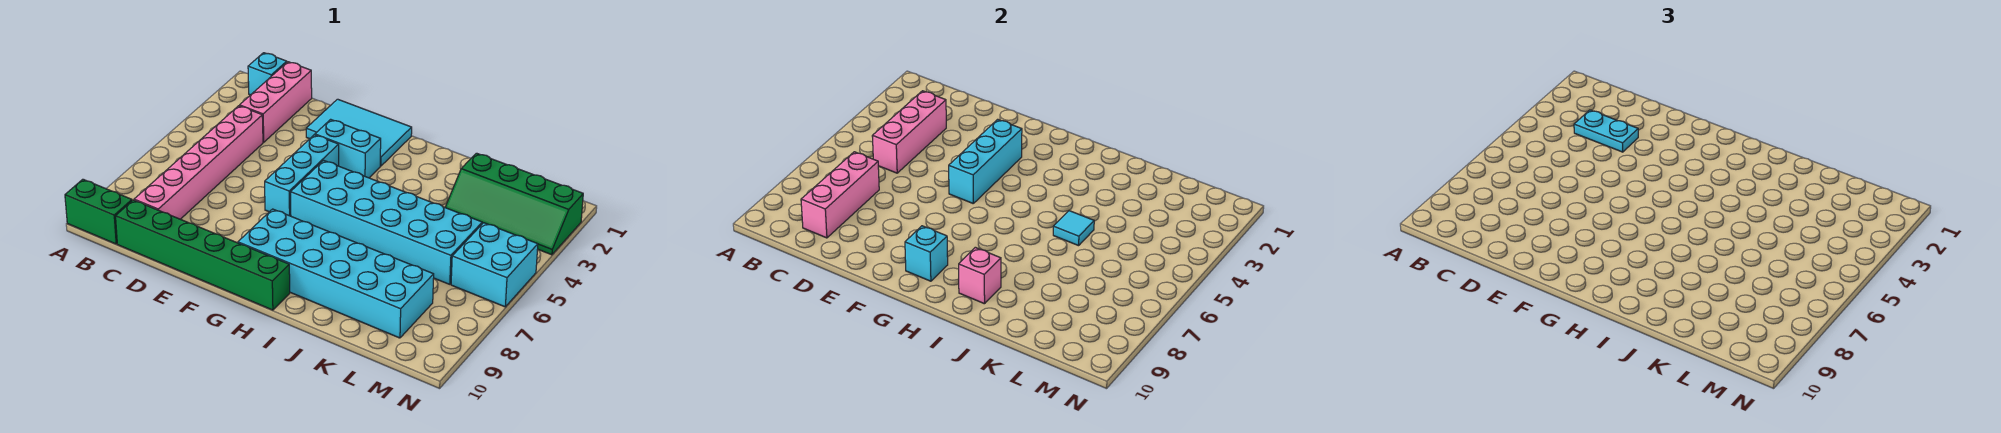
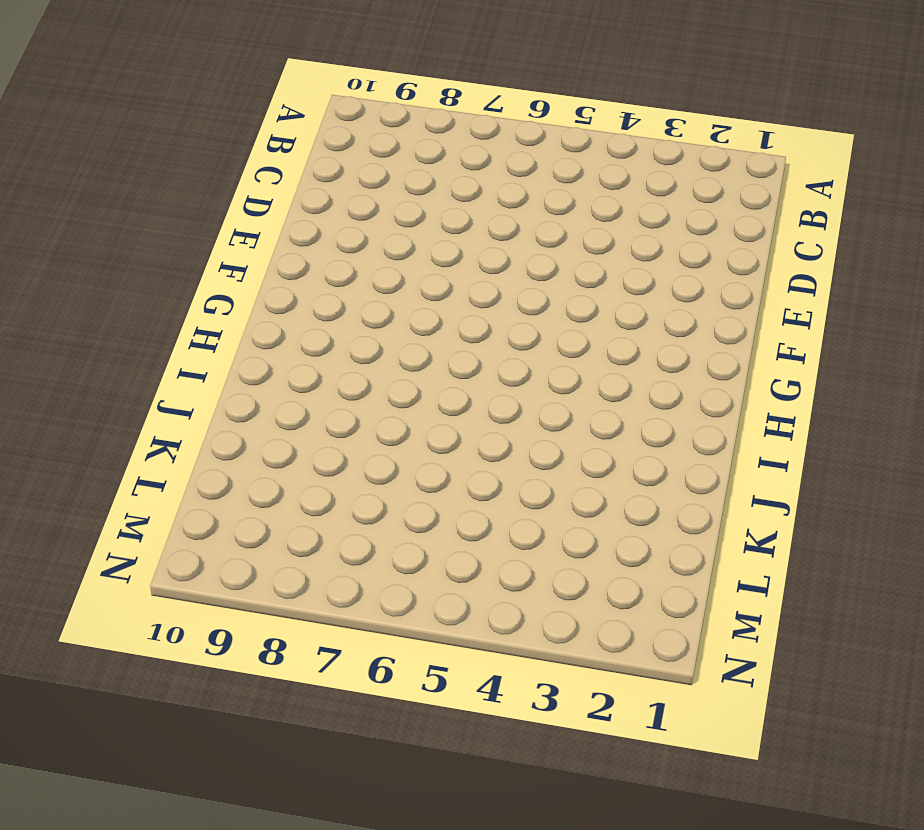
none -> green brick A10:B10 level 1
none -> cyan brick B1 level 1
none -> pink brick C1:C3 level 1

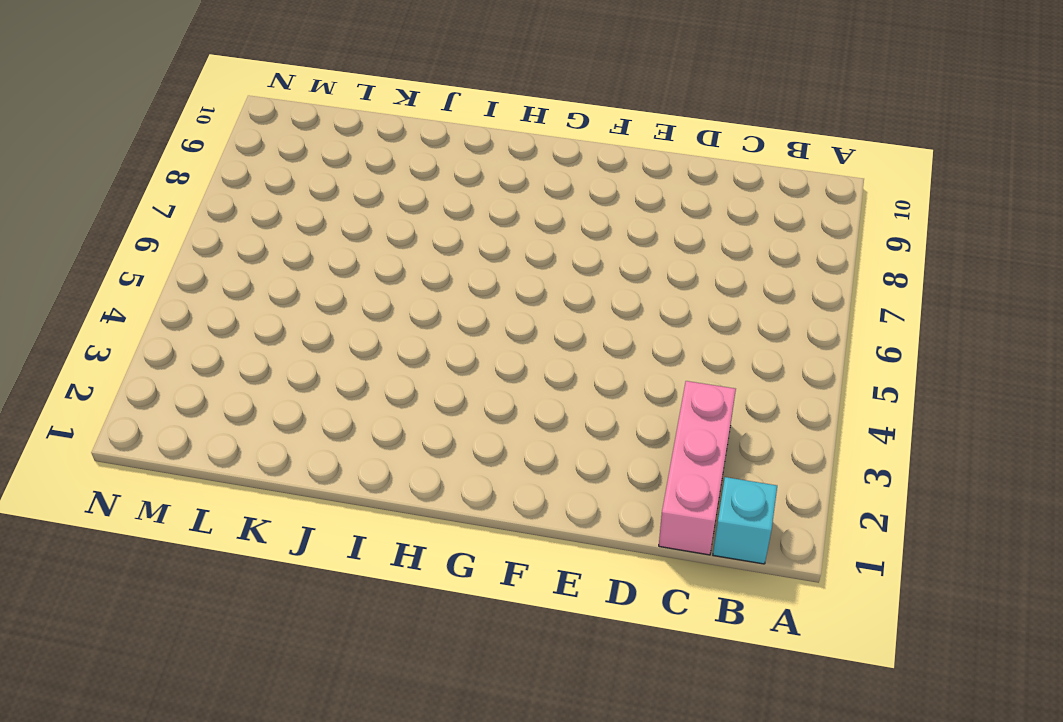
none -> green brick A10:B10 level 1
none -> pink brick C4:C9 level 1
none -> green brick C10:H10 level 1

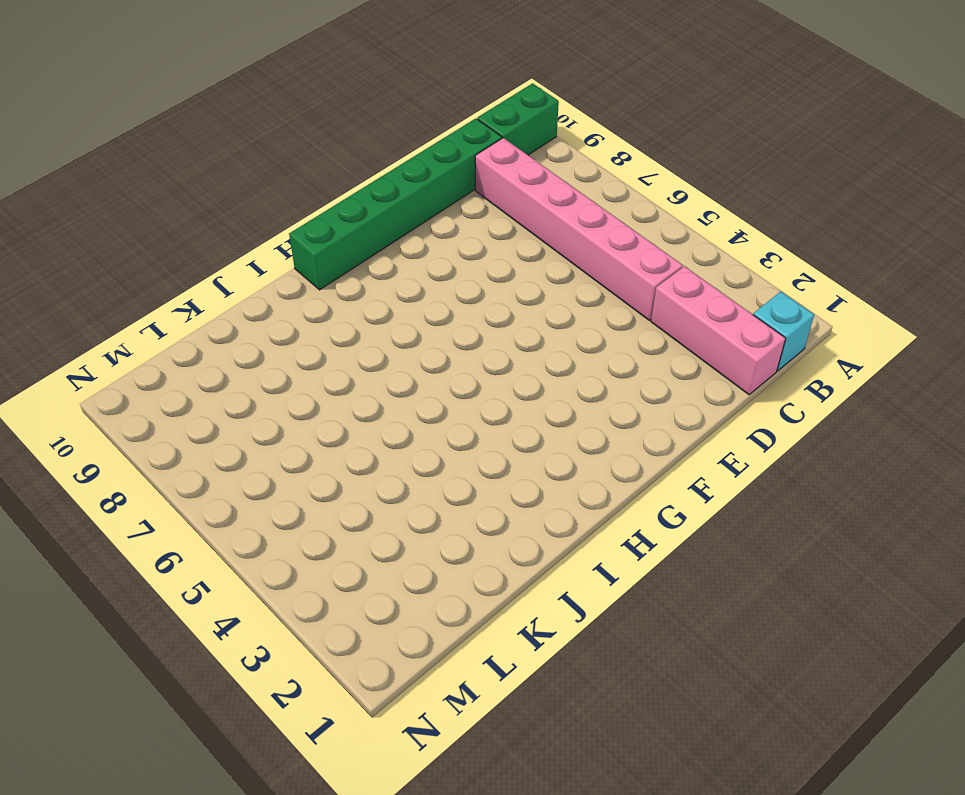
none -> cyan tile E1:G2 level 1
none -> cyan brick F3:G3 level 1
none -> cyan brick F4:F6 level 1

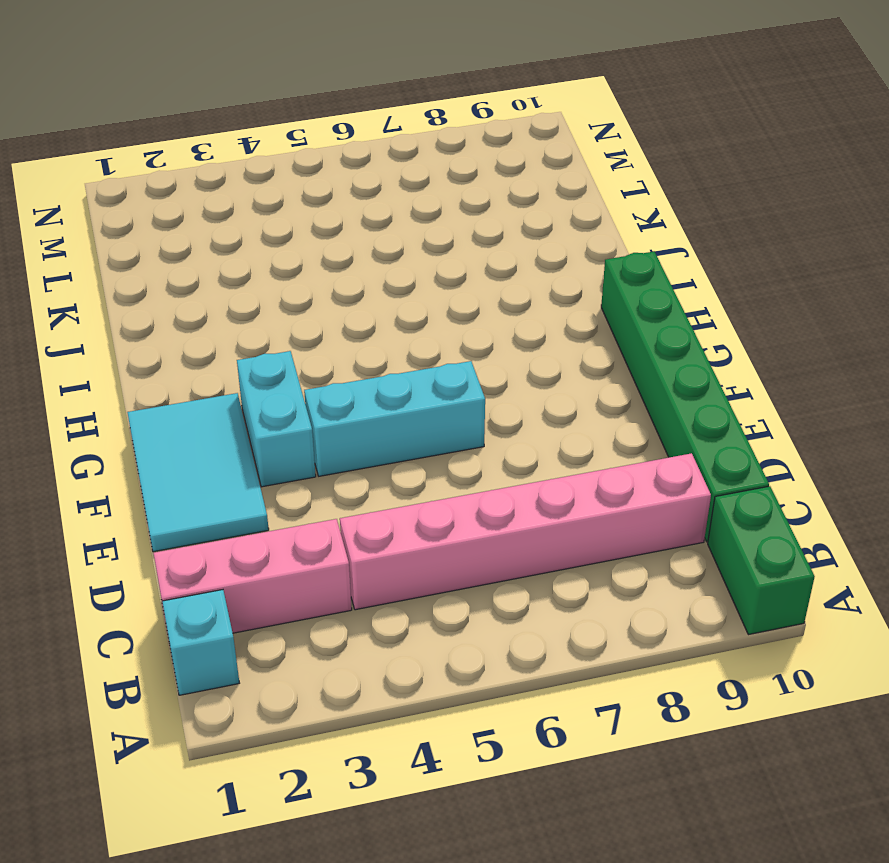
none -> cyan brick G5:L6 level 1
none -> cyan brick G8:L9 level 1
none -> green slope K2:N3 level 1 top 2

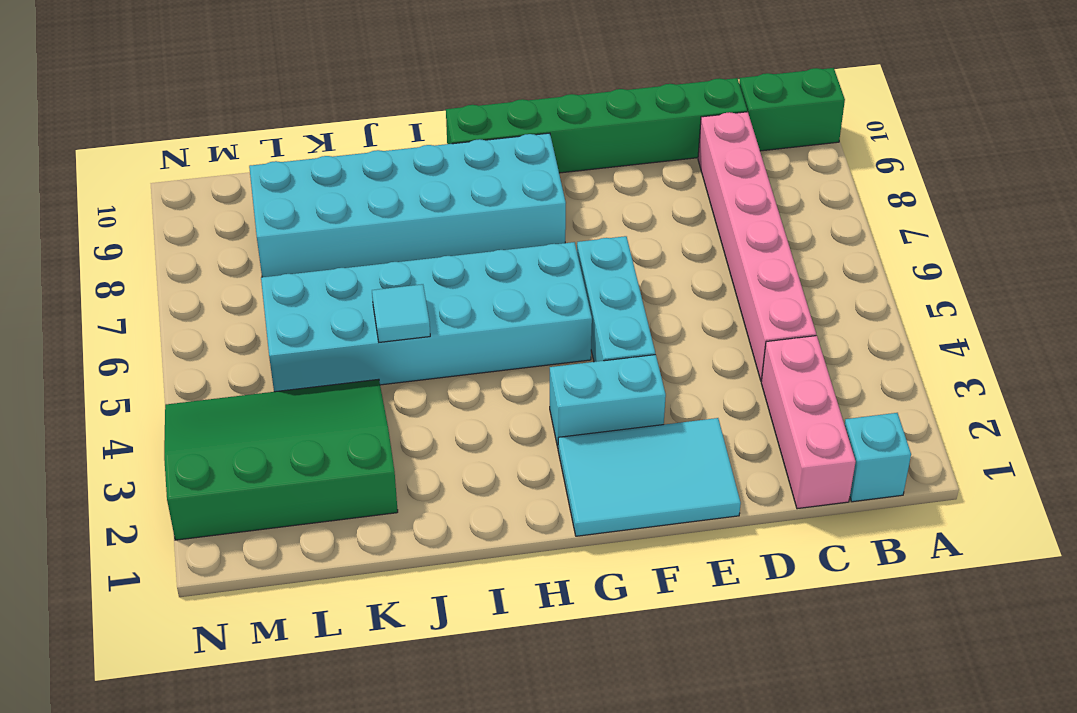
green slope K2:N4 level 1 top 2 -> green slope K2:N3 level 1 top 2
none -> cyan brick M5:N6 level 1
none -> pink brick C3:C5 level 2
none -> pink brick C7:C9 level 2

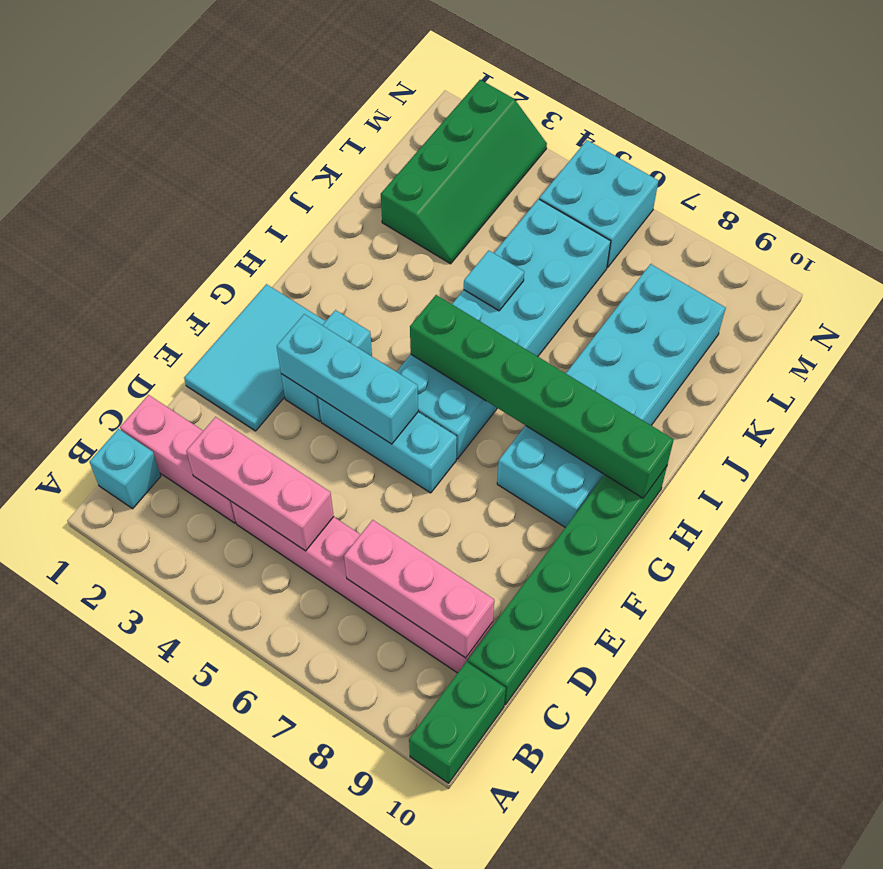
green brick H5:H10 level 2 -> none
none -> cyan brick G9 level 2
none -> pink brick I9 level 2
none -> cyan plate C3:D3 level 3

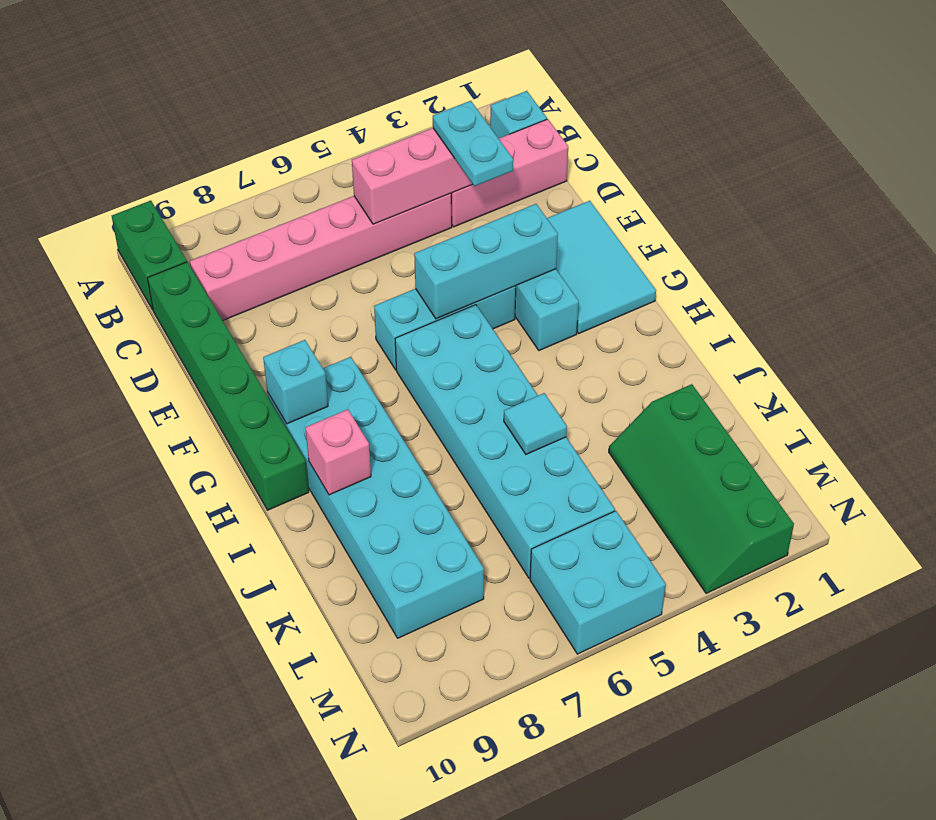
none -> pink brick C7:C9 level 2

